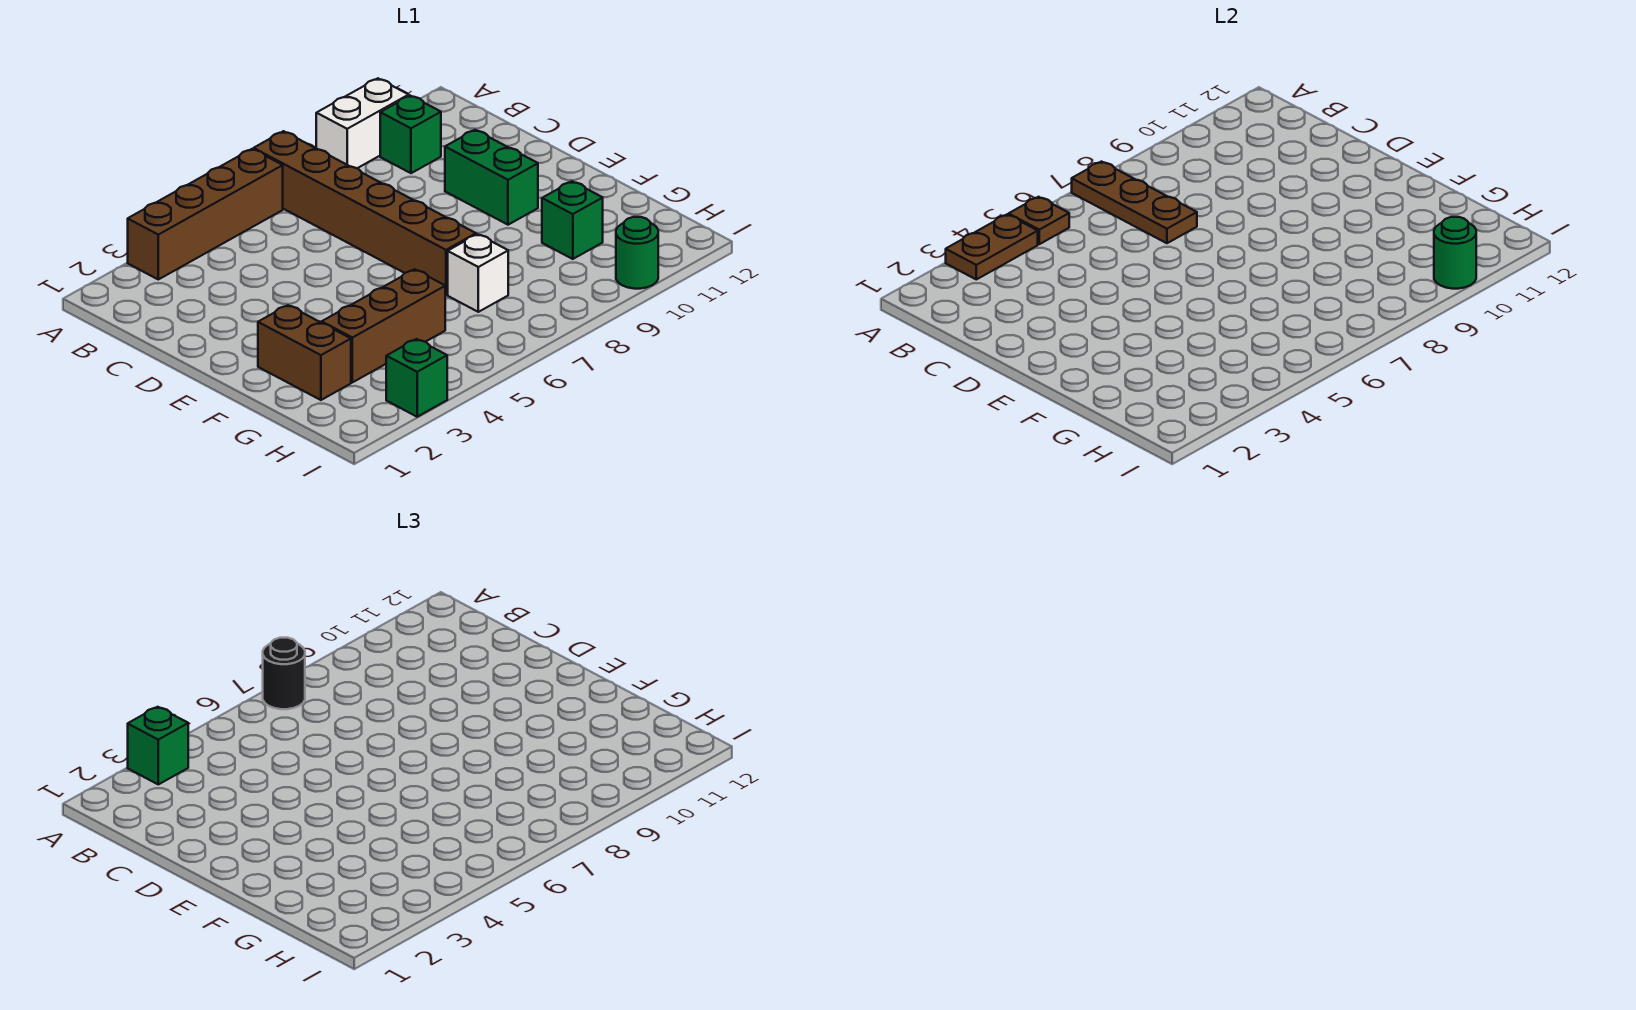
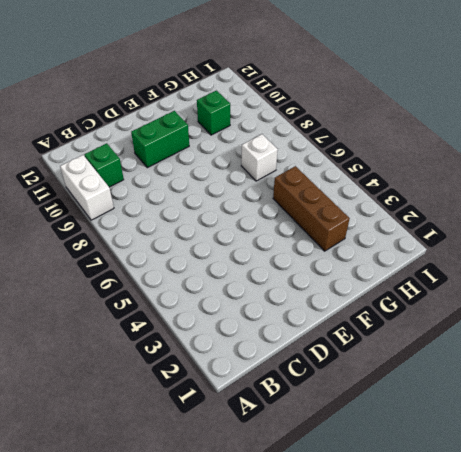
none -> brown brick A3:A6 level 1
none -> brown brick A7:F7 level 1
none -> brown brick F2:G2 level 1

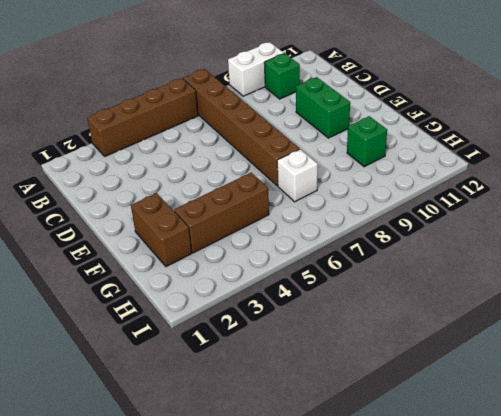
none -> green brick I3 level 1
none -> green round brick I10 level 1
none -> brown plate A3:A4 level 2

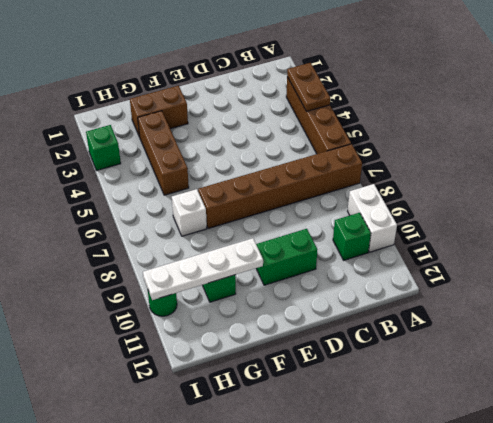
white plate F10:I10 level 2 -> green round brick I10 level 2
none -> brown plate A5 level 2
none -> brown plate A7:C7 level 2
none -> green brick A3 level 3

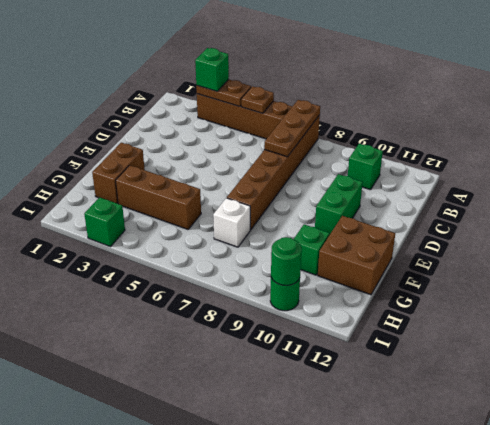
brown brick F11:G12 level 1 -> none
none -> white brick A9:A10 level 1
none -> black round brick A7 level 3

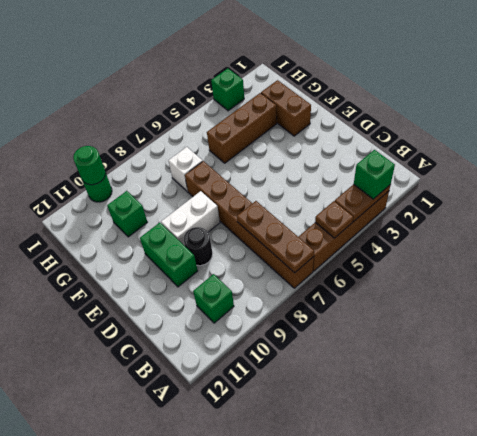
black round brick D9 level 1 -> black round brick A7 level 3
white brick E8:E9 level 1 -> white brick A9:A10 level 1

